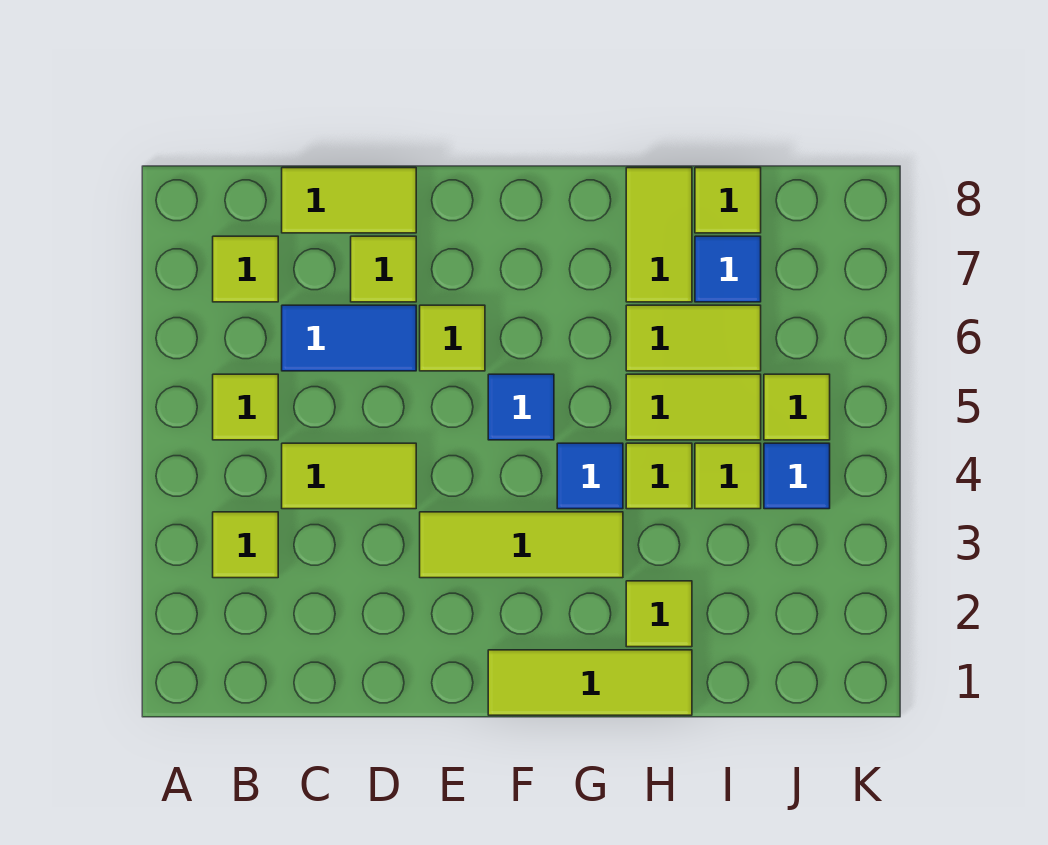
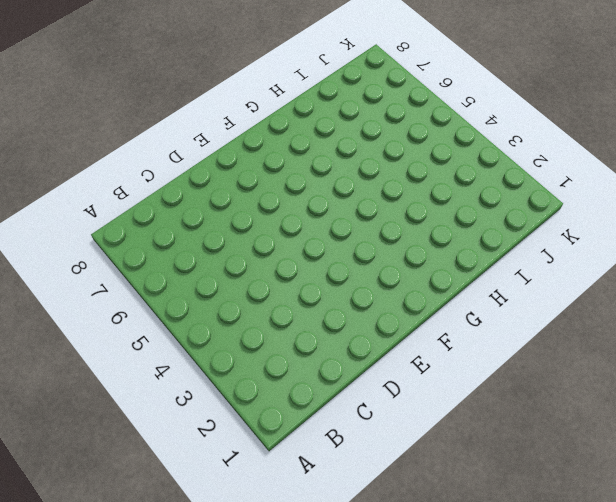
none -> lime tile B3 level 1
none -> lime tile B5 level 1
none -> lime tile B7 level 1

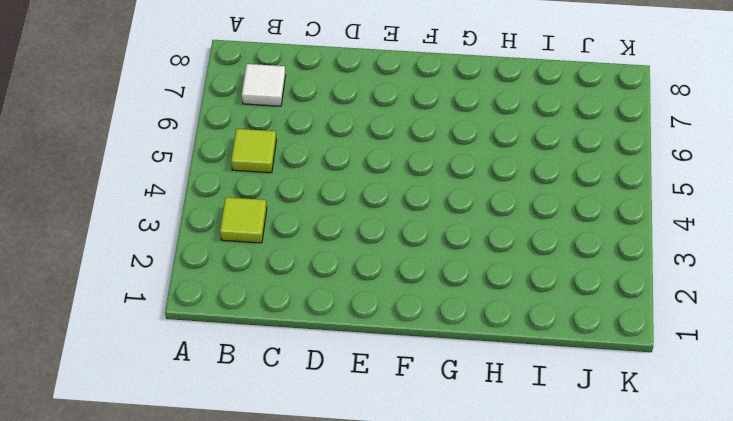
white tile B7 level 1 -> lime tile B7 level 1
none -> lime tile C4:D4 level 1
none -> blue tile C6:D6 level 1
none -> lime tile C8:D8 level 1

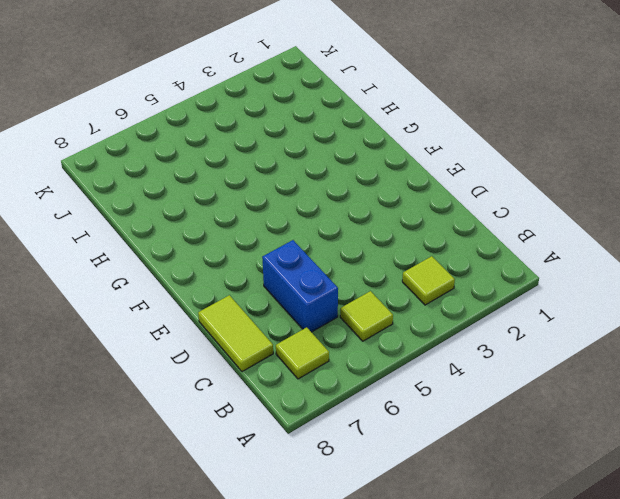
blue brick C6:D6 level 1 -> blue tile C6:D6 level 1
none -> lime tile C4:D4 level 1
none -> lime tile D7 level 1
none -> lime tile E3:G3 level 1

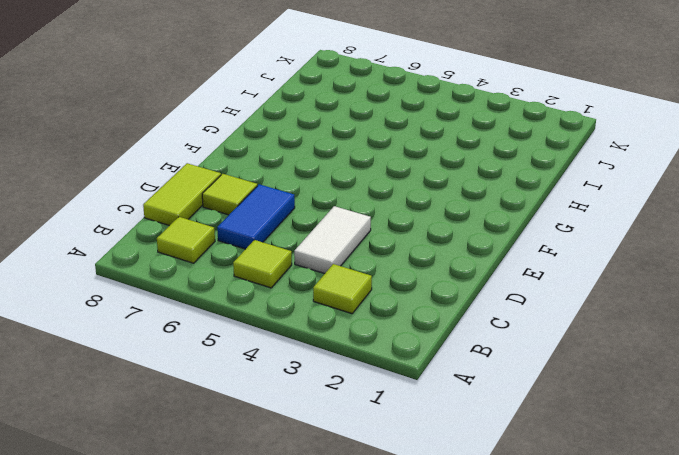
white tile C4:D4 level 1 -> lime tile C4:D4 level 1
none -> lime tile E3:G3 level 1
none -> lime tile E6 level 1
none -> lime tile F1:H1 level 1

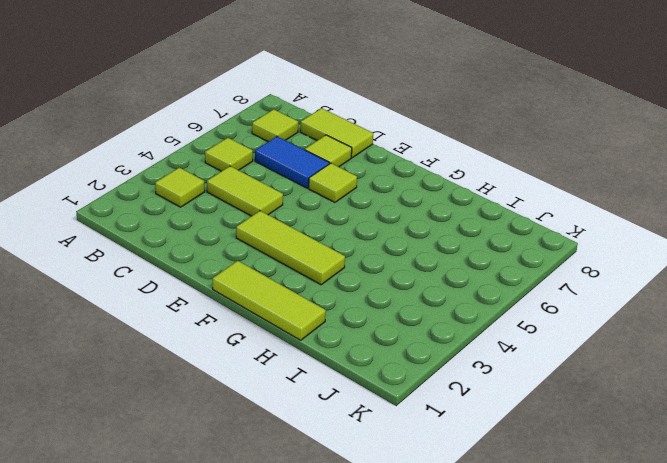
none -> blue tile F5 level 1
none -> blue tile G4 level 1
none -> lime tile H2 level 1

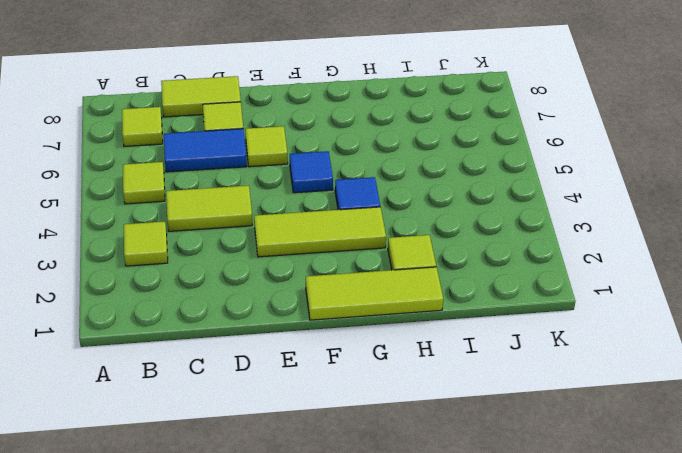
none -> lime tile H4 level 1
none -> lime tile H5:I5 level 1
none -> lime tile H6:I6 level 1

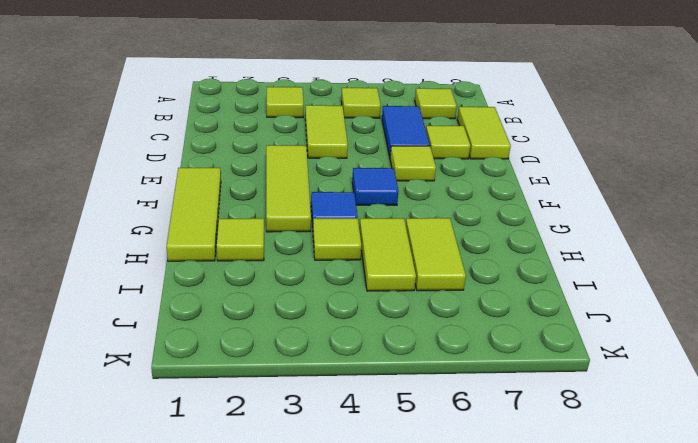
none -> lime tile H7:H8 level 1
none -> lime tile I4 level 1
none -> blue tile I7 level 1

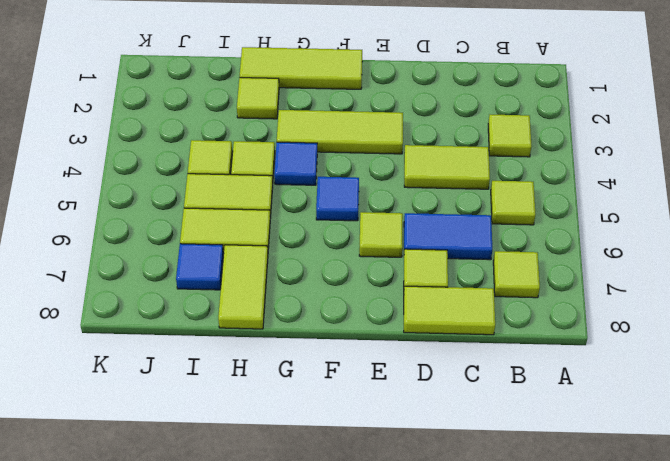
none -> lime tile I8 level 1
none -> blue tile J4 level 1
none -> lime tile J5 level 1

